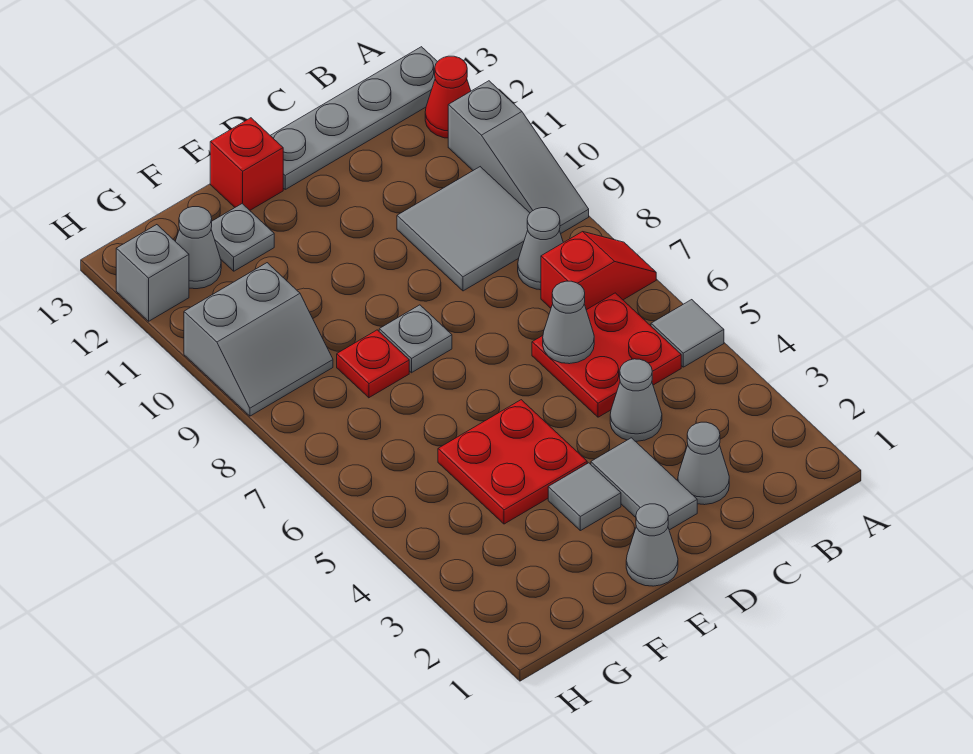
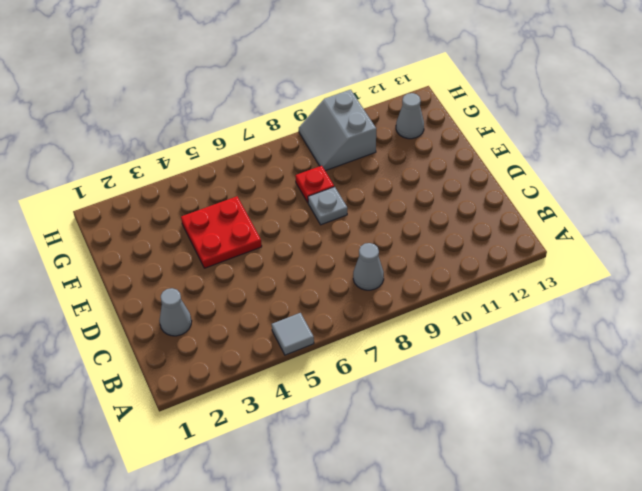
none -> red slope A7:B7 level 1 top B
none -> grey slope A9:A11 level 1 top 11
none -> red cone A12 level 1

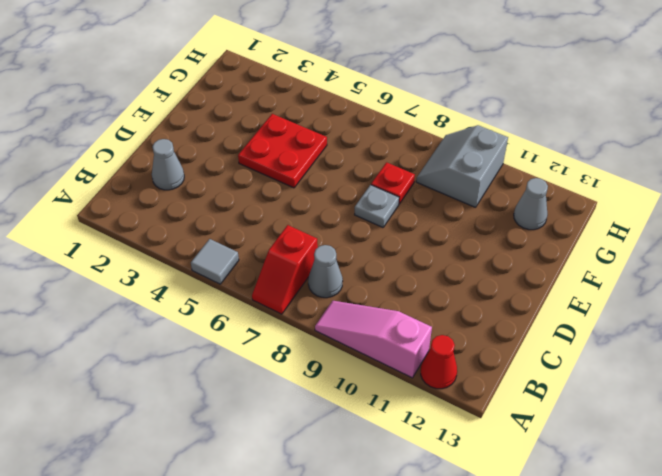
pink slope A9:A11 level 1 top 11 -> grey slope A9:A11 level 1 top 11
none -> grey plate A13:D13 level 1
none -> red plate B5:C6 level 1
none -> grey tile B9:C10 level 1

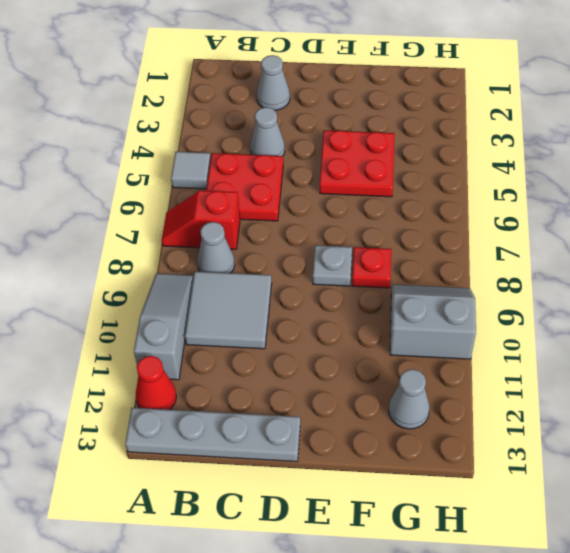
none -> grey tile D2:D3 level 1
none -> grey cone E1 level 1
none -> grey tile E3 level 1

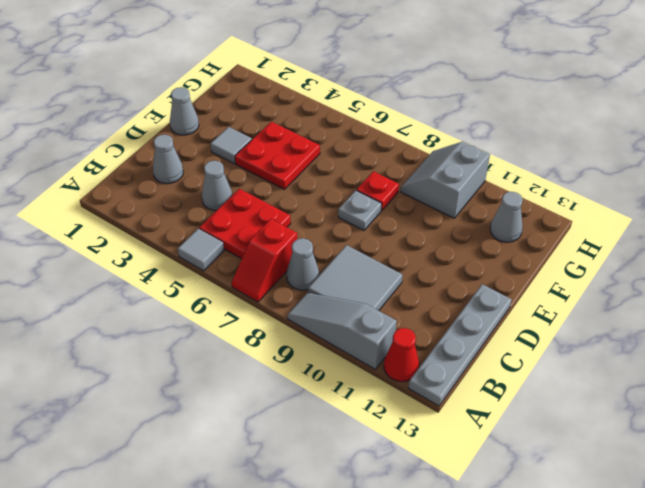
none -> grey tile D2:D3 level 1
none -> red brick E13 level 1
none -> grey plate F12 level 1

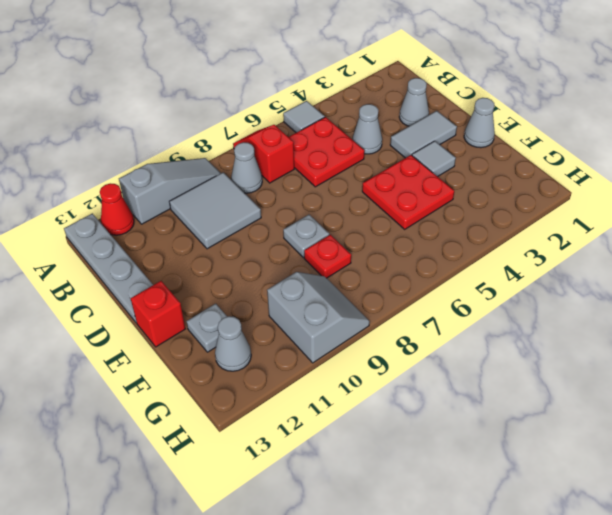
none -> grey brick H12 level 1
none -> grey cone C6 level 2

